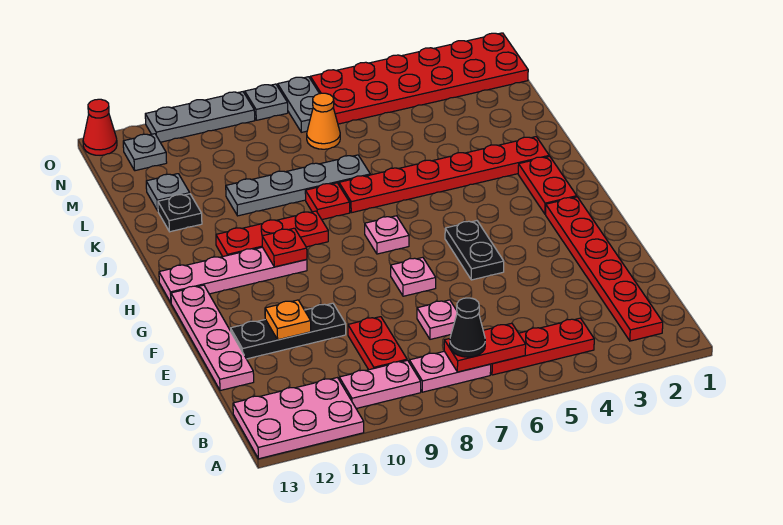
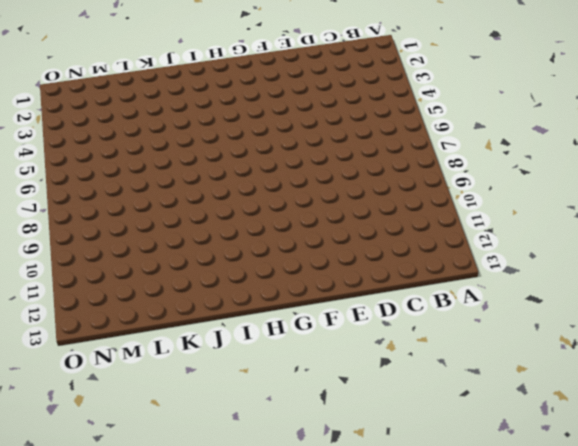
none -> pink plate A11:B13 level 1
none -> red plate B2:G2 level 1
none -> red plate B4:B6 level 1
none -> pink plate B7:B8 level 1

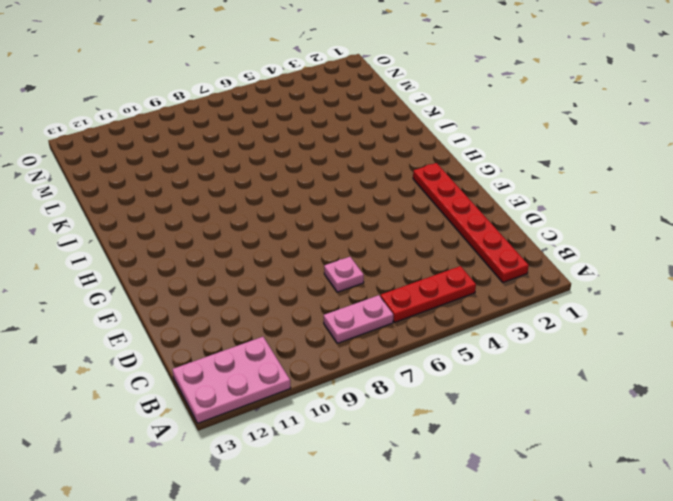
none -> pink plate B9:B10 level 1
none -> red plate C9:D9 level 1
none -> pink plate D13:G13 level 1
none -> black plate E10:E12 level 1

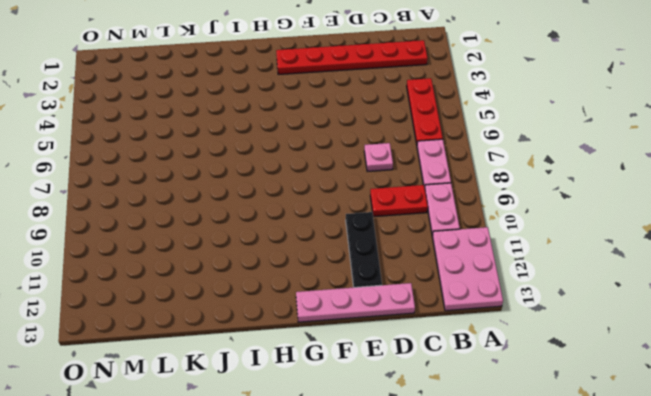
none -> black plate F5:G5 level 1
none -> pink plate F7 level 1
none -> red plate H2:I2 level 1
none -> pink plate H7 level 1

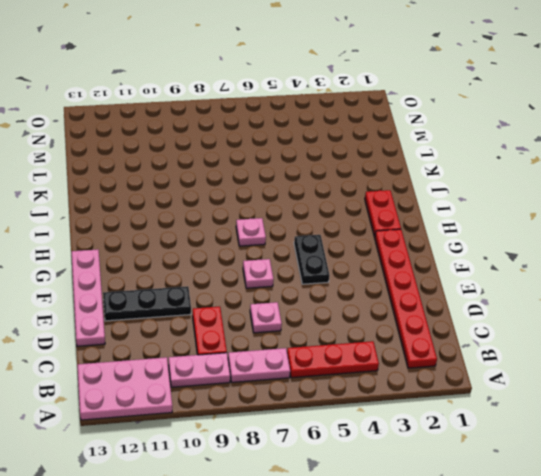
none -> pink plate H10:H13 level 1
none -> red plate I9:I11 level 1
none -> red plate J2:J7 level 1
none -> red plate J8 level 1

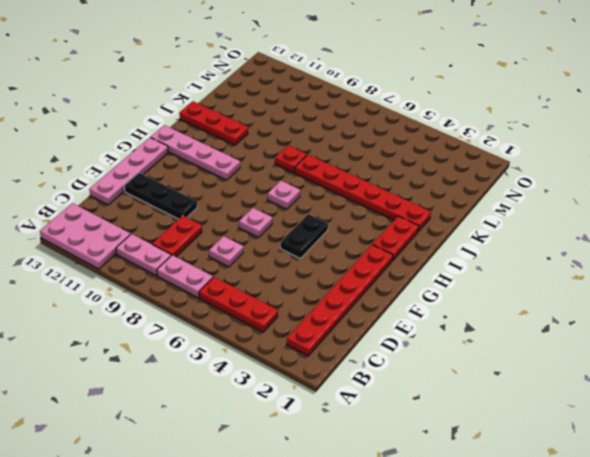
red plate J11:J13 level 1 -> red plate I9:I11 level 1
none -> grey plate K7:K10 level 1
none -> black plate K12 level 1
none -> grey plate L12 level 1
none -> orange cone M7 level 1

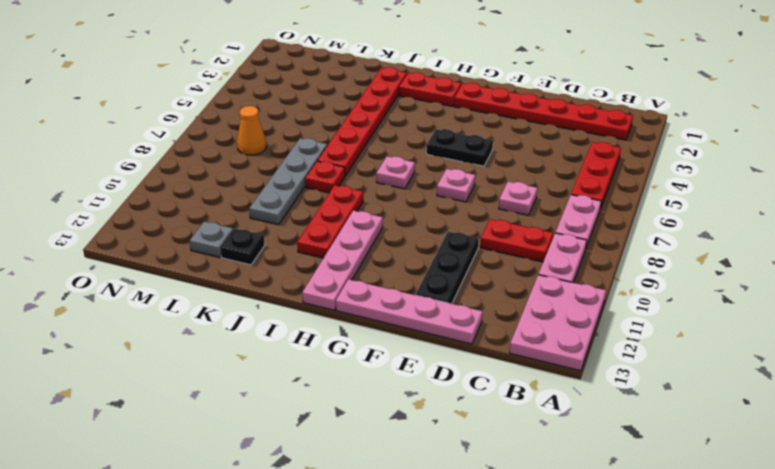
none -> red plate N1:O6 level 1
none -> grey plate N7:O7 level 1
none -> grey plate N12 level 1
none -> grey plate O8 level 1

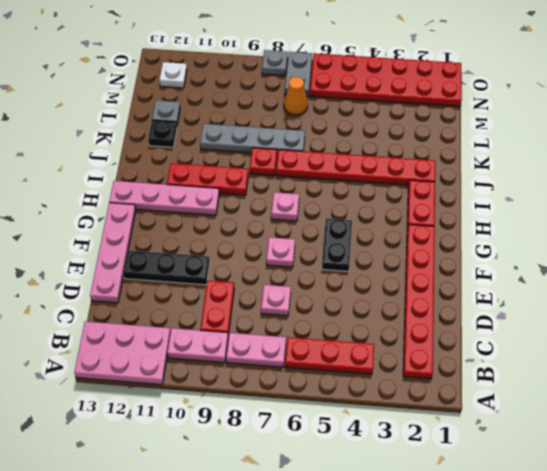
white plate N12 level 1 -> grey plate N12 level 1
none -> grey plate O9:O11 level 1
none -> red cone O13 level 1
none -> red plate B6:B7 level 2
none -> orange plate E11 level 2

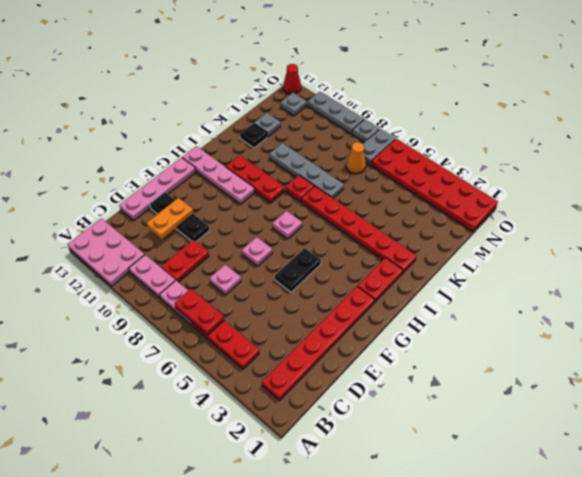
orange plate D11:E11 level 2 -> orange plate E11 level 2
none -> red plate H10 level 2
none -> black cone B7 level 3

